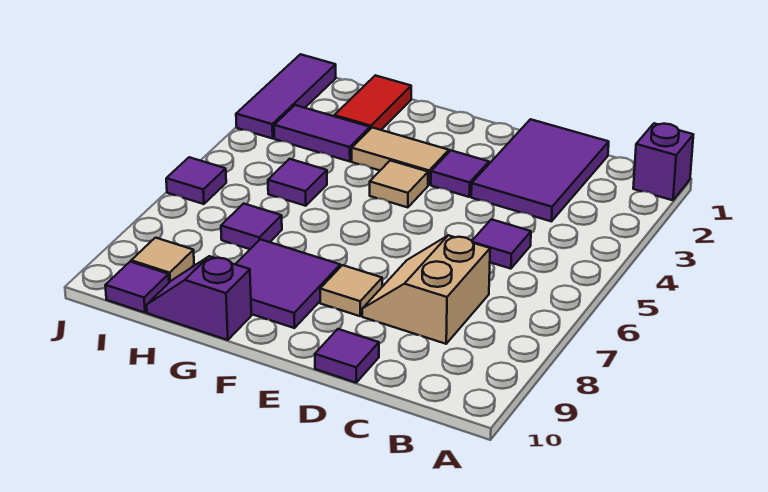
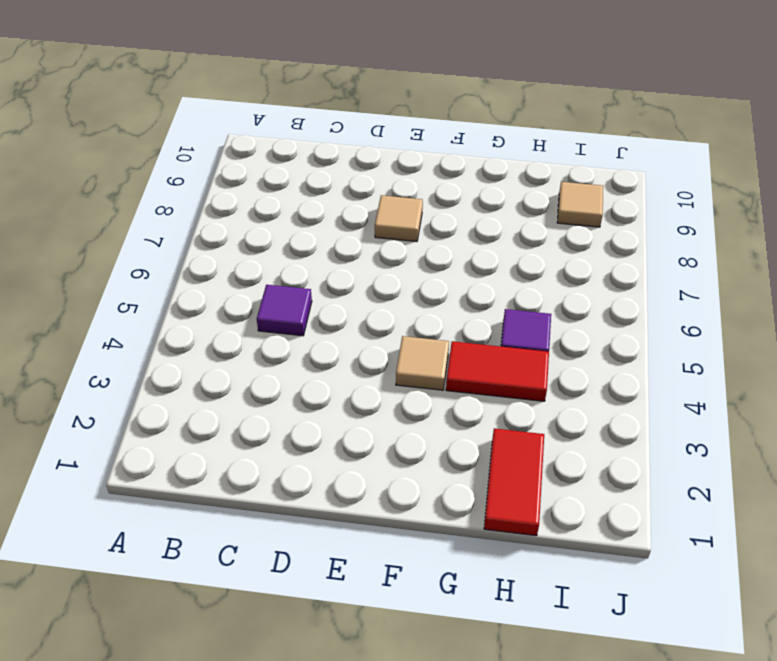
red tile G4:H4 level 1 -> none
none -> purple brick A1 level 1
none -> purple tile C1:D3 level 1
none -> tan slope C7:D8 level 1 top C

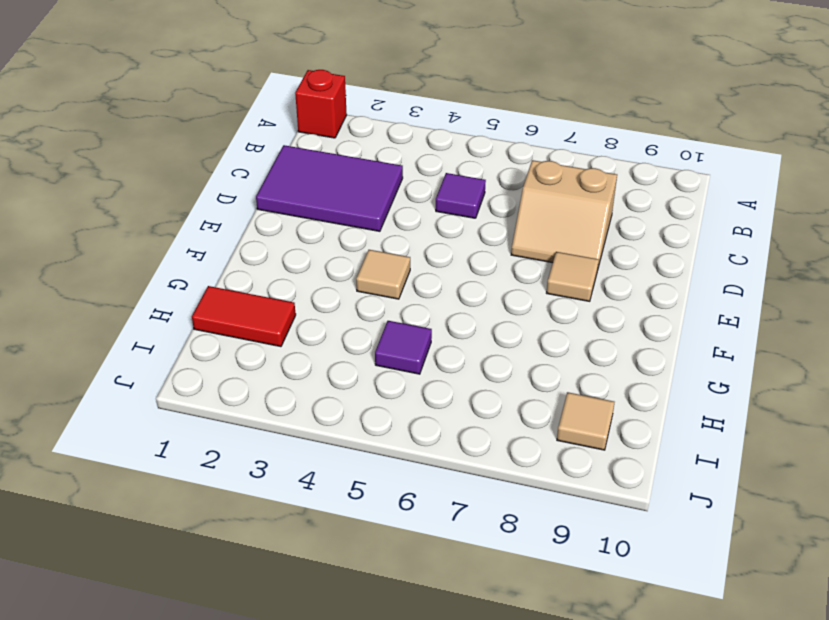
red brick A1 level 1 -> purple brick A1 level 1
none -> purple tile D10 level 1
none -> purple tile E3 level 1
none -> tan tile F3:G3 level 1

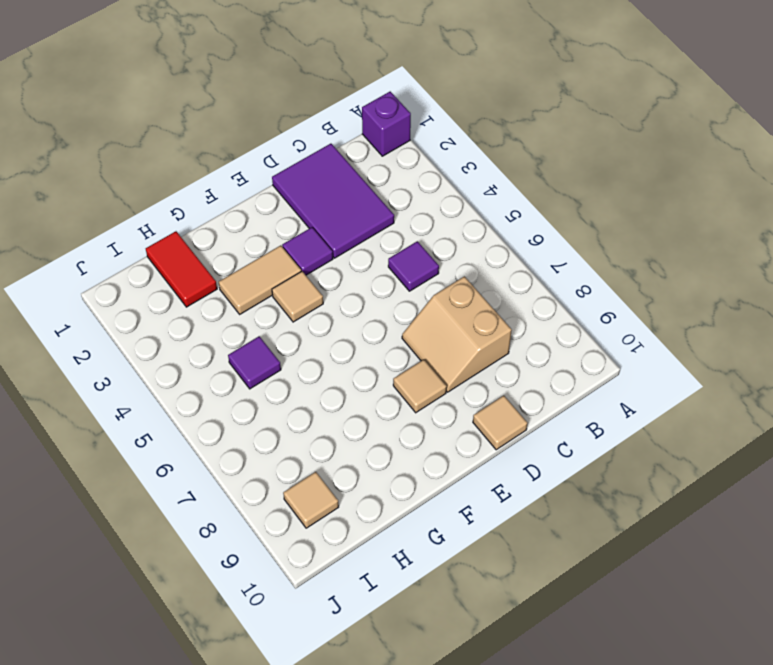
tan tile D10 level 1 -> purple tile D10 level 1
none -> purple tile F8:G9 level 1
none -> purple slope G10:H10 level 1 top G
none -> purple tile H3:I3 level 1

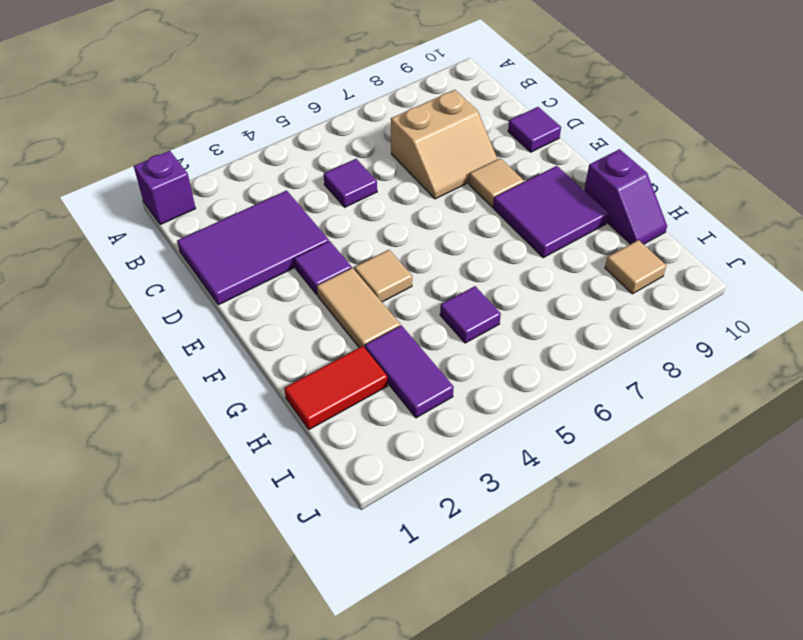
none -> purple tile H7 level 1
none -> purple tile I10 level 1
none -> purple tile J1:J3 level 1

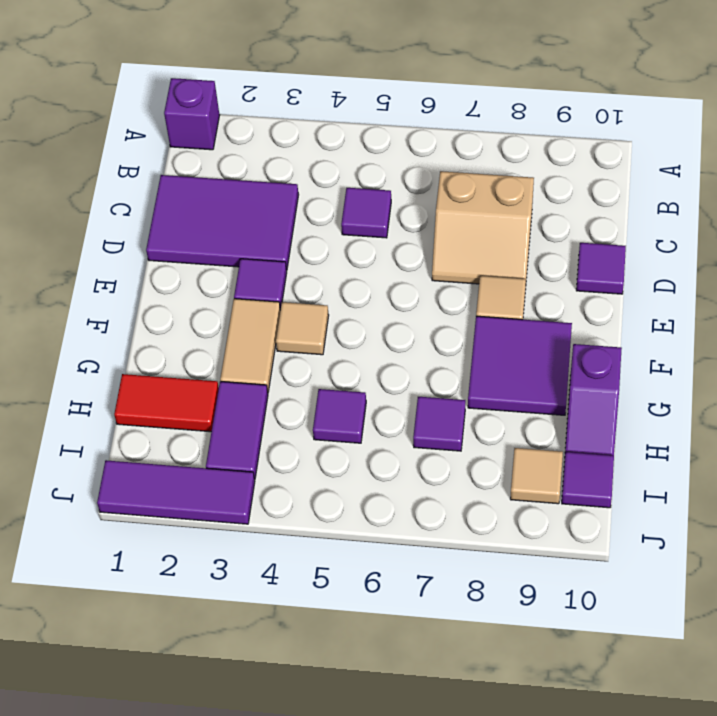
none -> purple tile J6 level 1

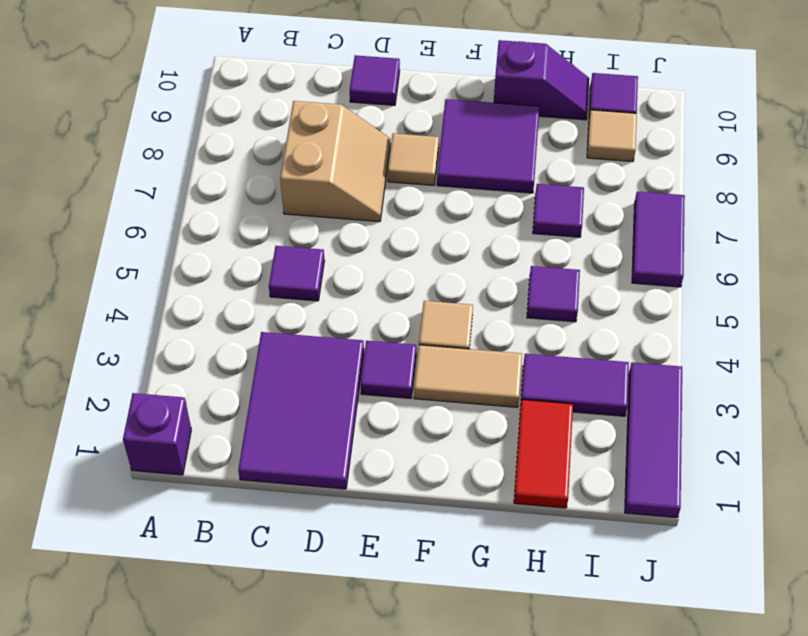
purple tile J6:J7 level 1 -> purple tile J6 level 1

